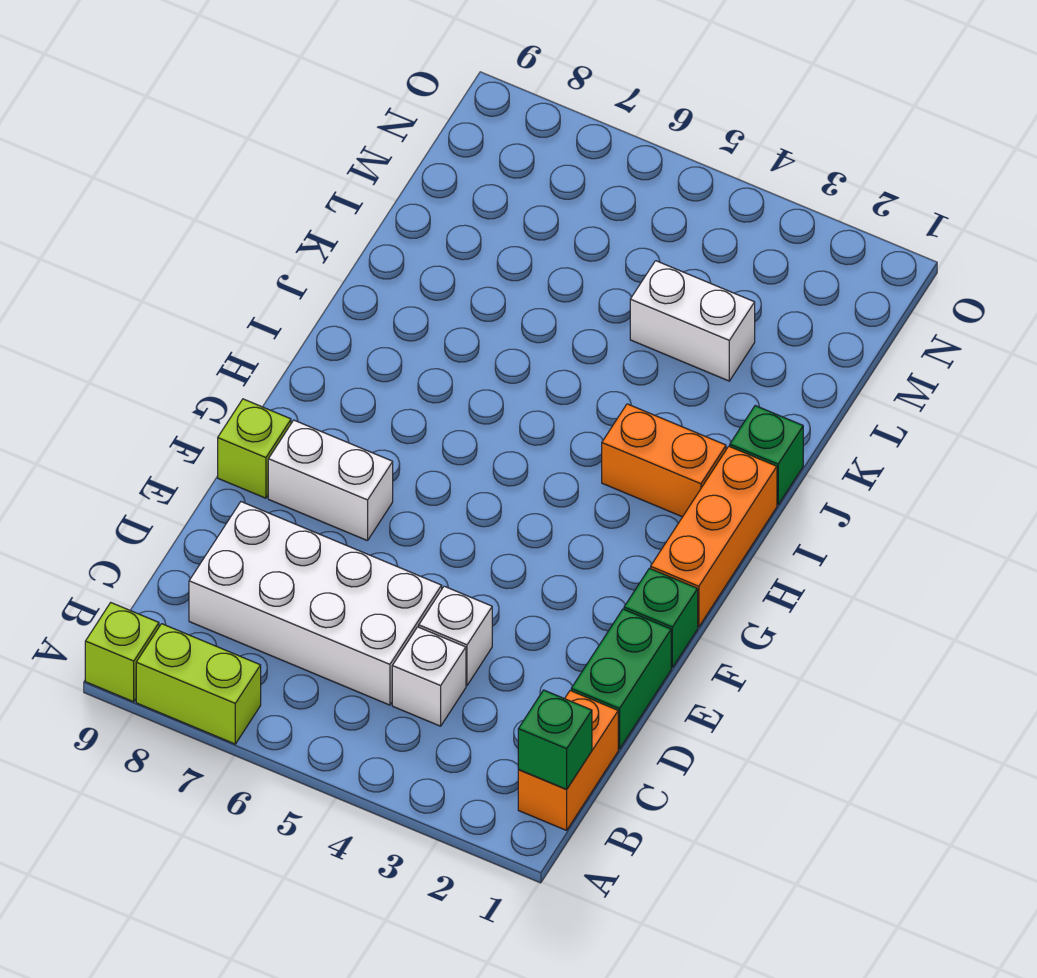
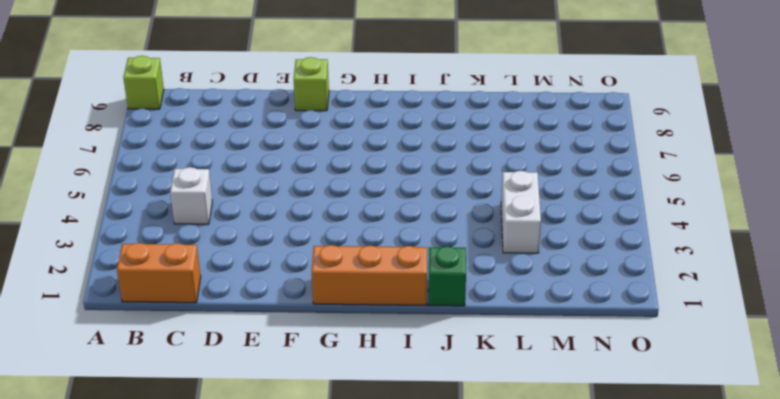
none -> lime brick A7:A8 level 1
none -> white brick C5:D8 level 1
none -> green brick D1:E1 level 1

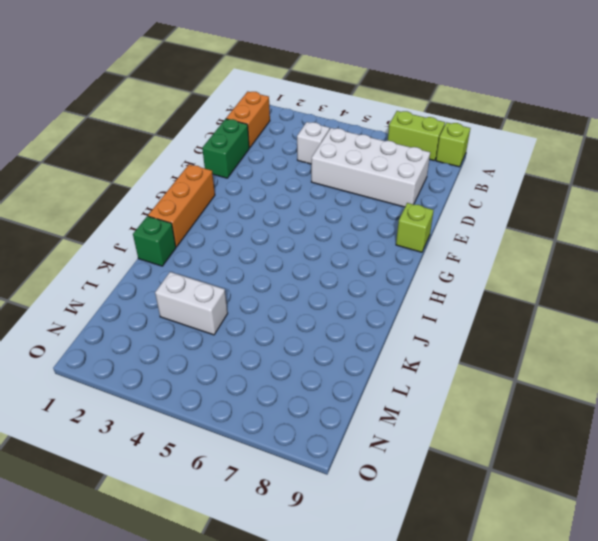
none -> white brick D4 level 1
none -> green brick F1 level 1
none -> white brick F7:F8 level 1

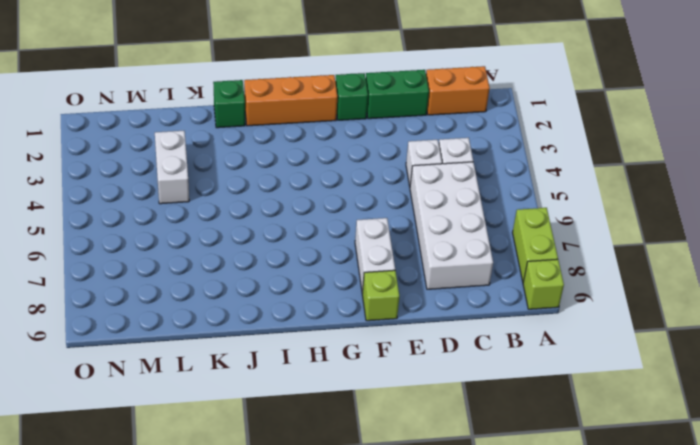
none -> orange brick I2:I3 level 1
none -> green brick B1 level 2

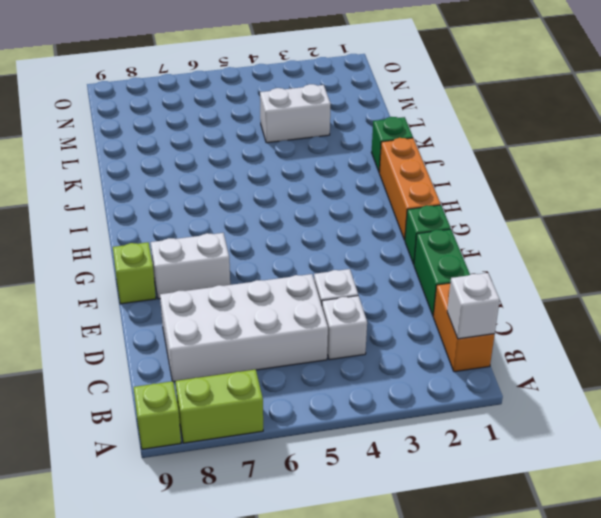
white brick B1 level 2 -> green brick B1 level 2
none -> orange brick I2:I3 level 1

